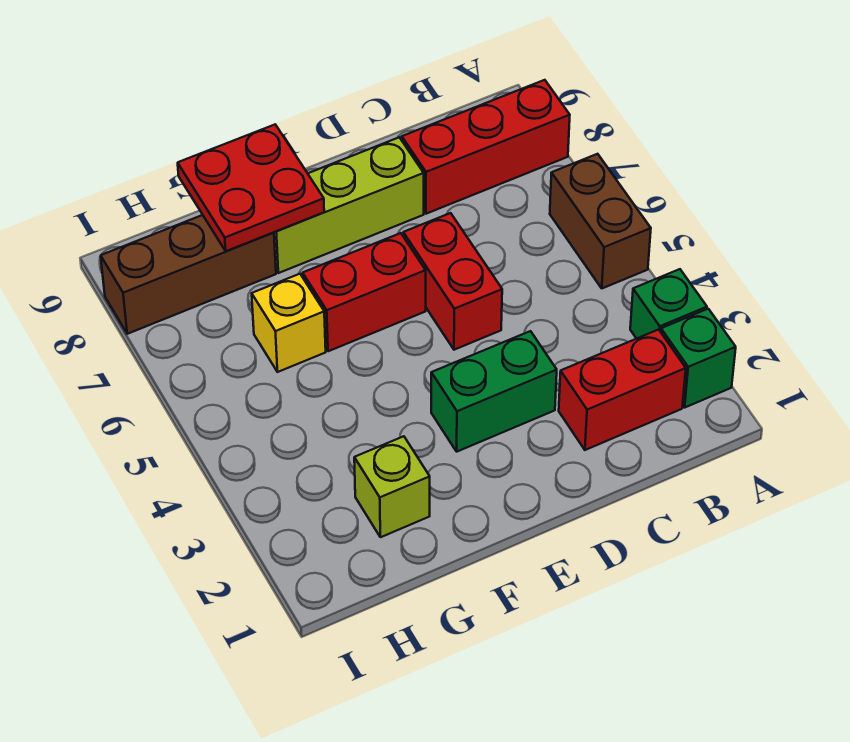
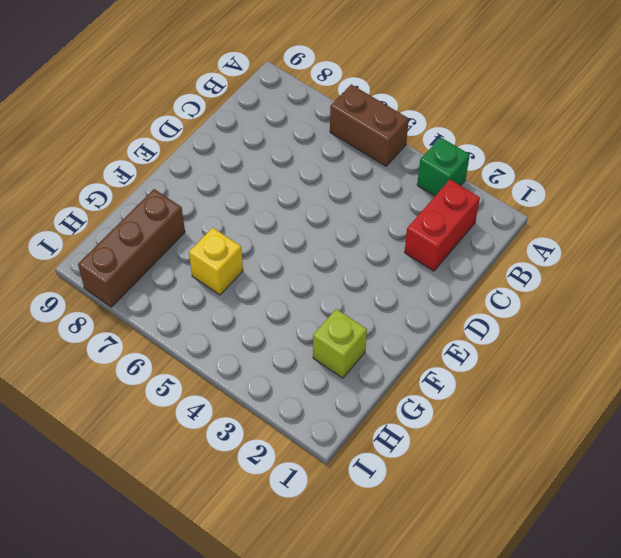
none -> green brick A2 level 1
none -> red brick A8:C8 level 1
none -> green brick D3:E3 level 1

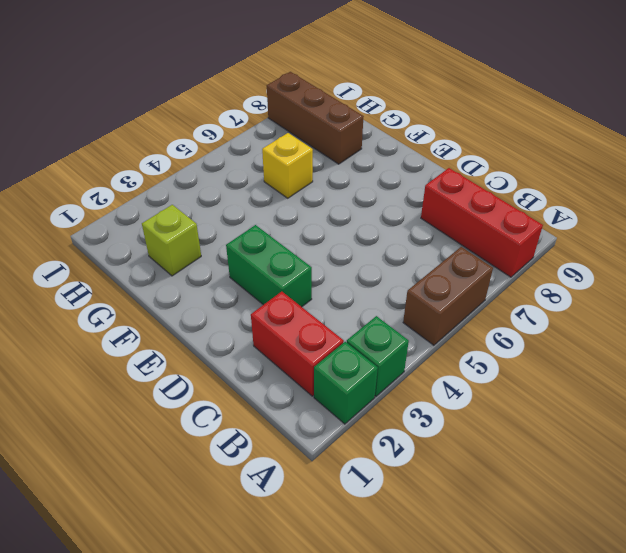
none -> red brick D5:D6 level 1
none -> lime brick D8:F8 level 1
none -> red brick E6:F6 level 1

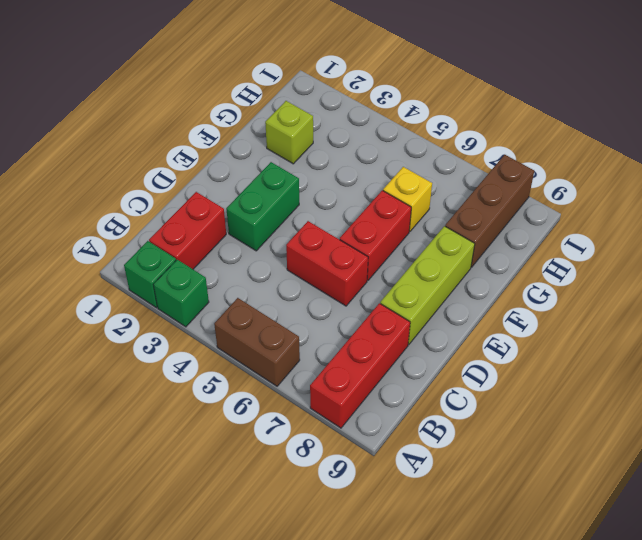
none -> red plate F8:G9 level 2

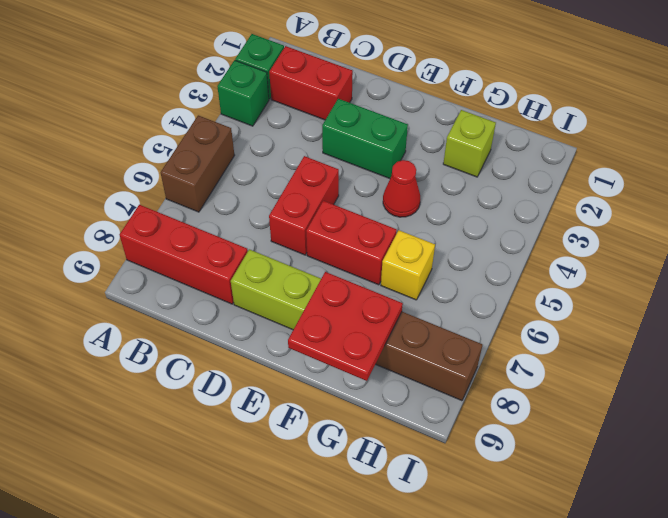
red cone F4 level 1 -> none

